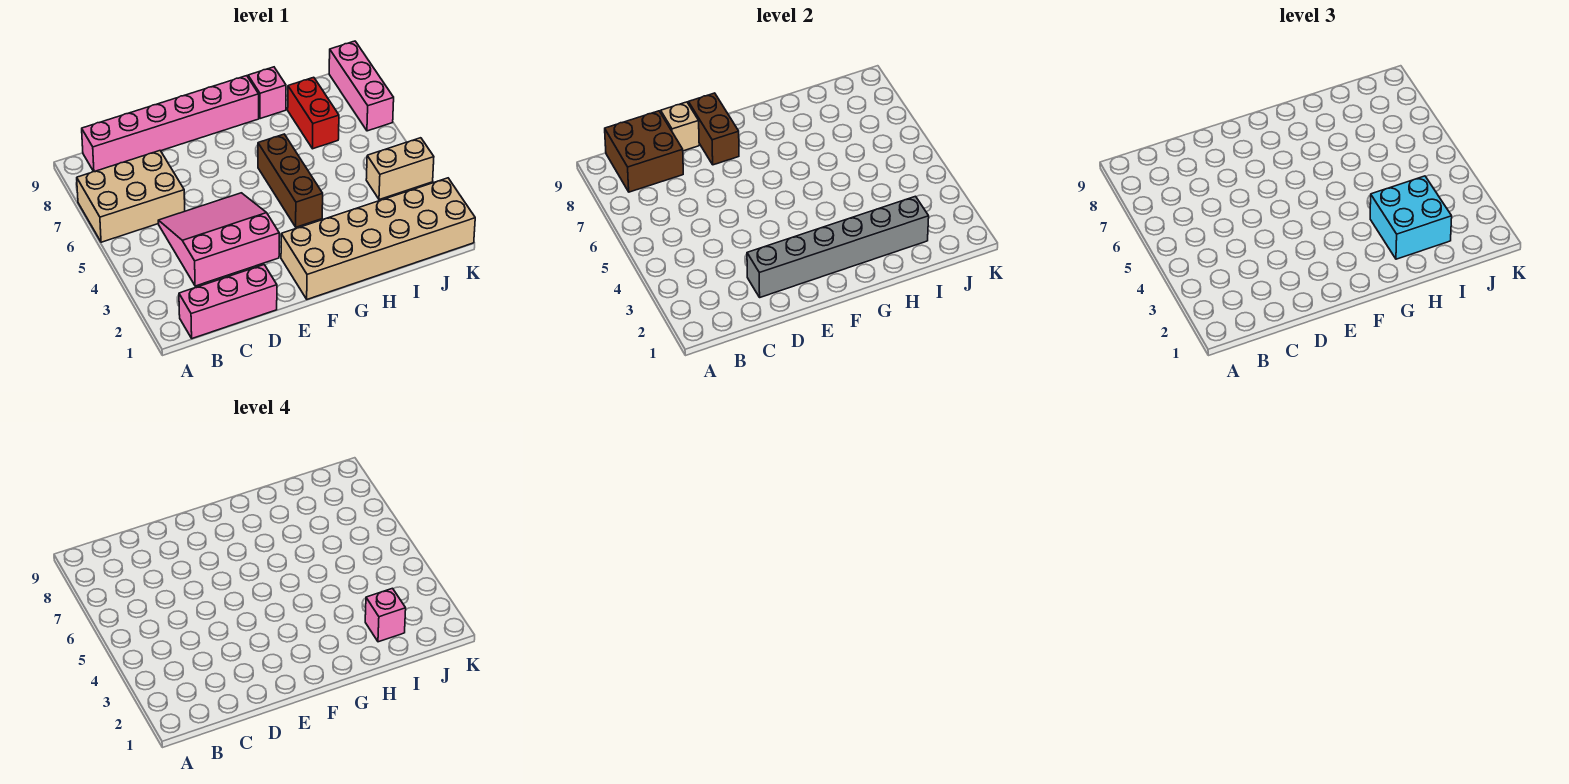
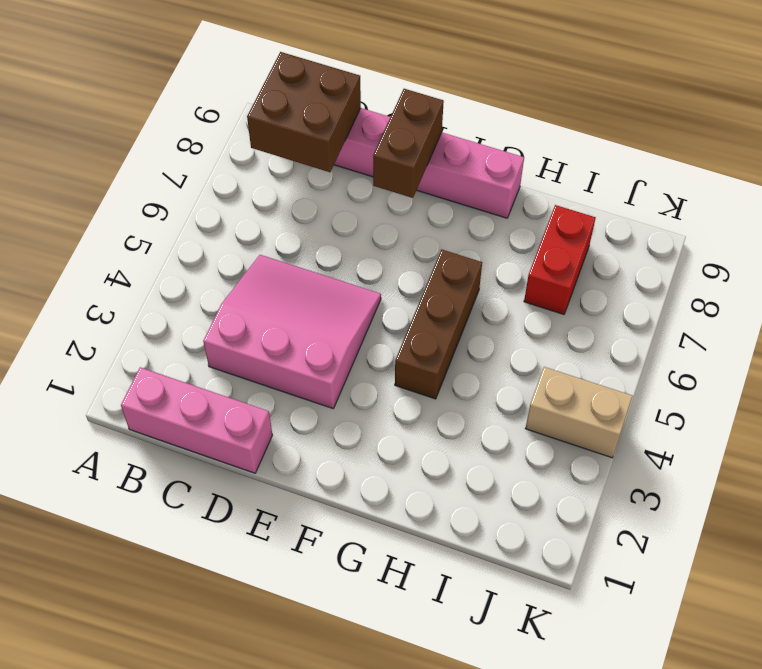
none -> tan brick A6:C7 level 1
none -> tan brick F1:K2 level 1
none -> pink brick H9 level 1

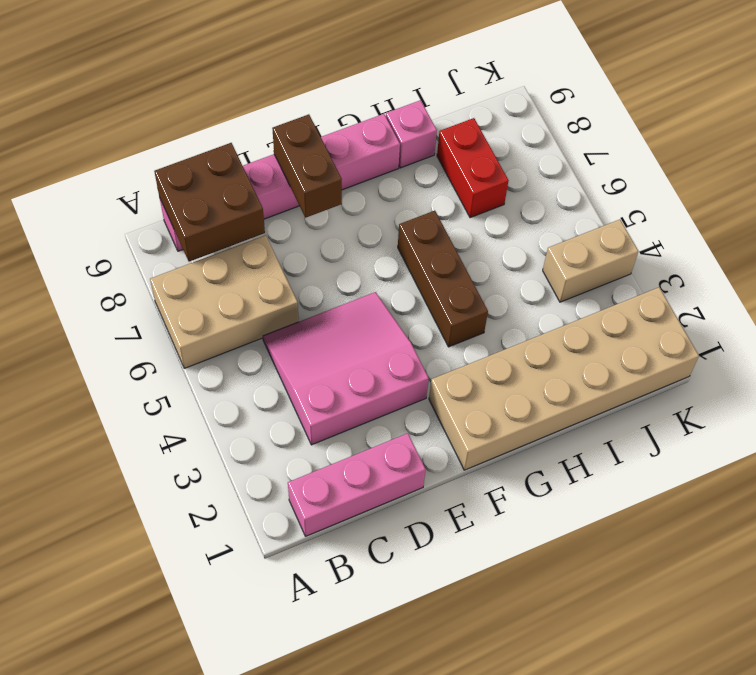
none -> pink brick K7:K9 level 1
none -> grey brick D2:I2 level 2
none -> tan brick D9 level 2

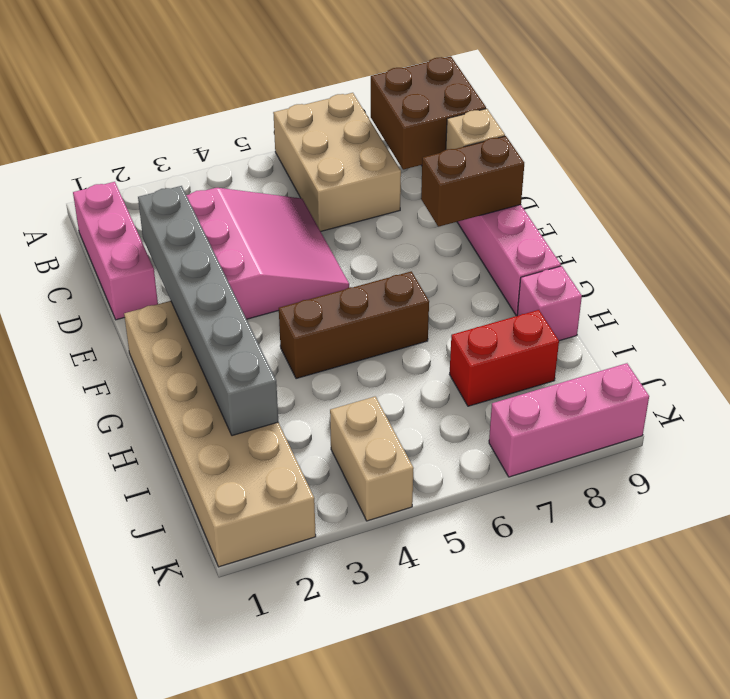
none -> cyan brick H2:I3 level 3
none -> pink brick I2 level 4

